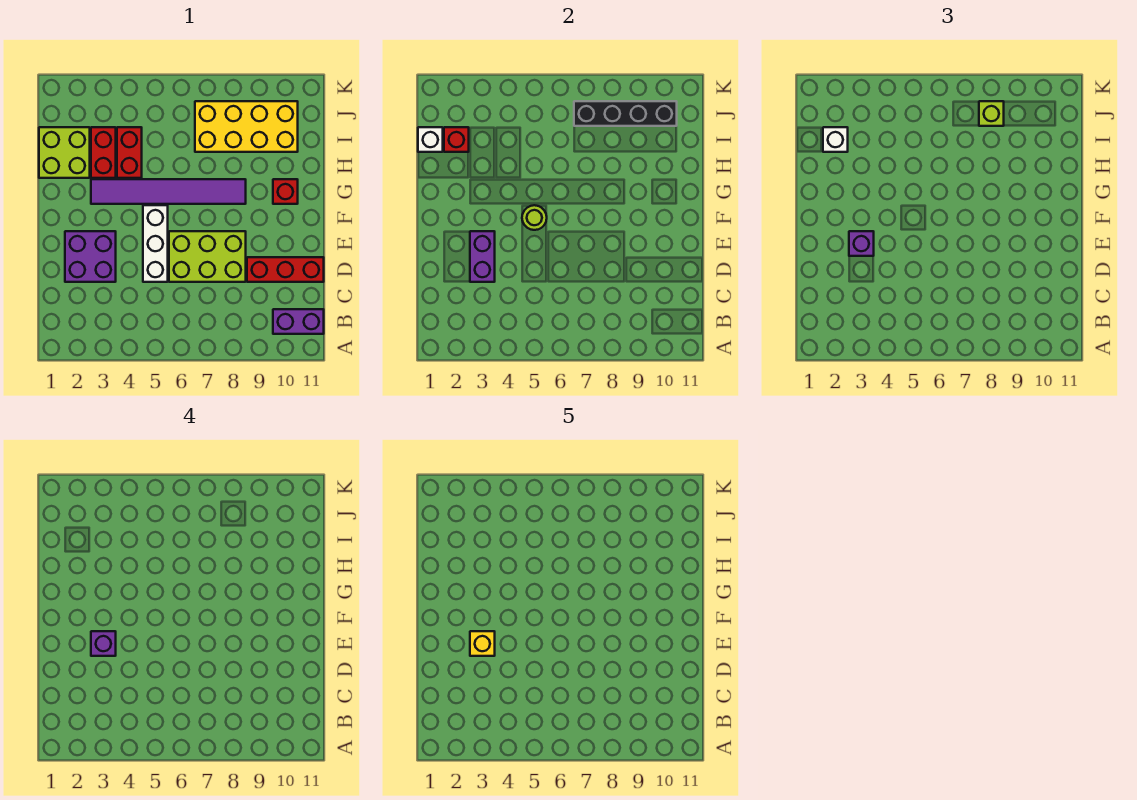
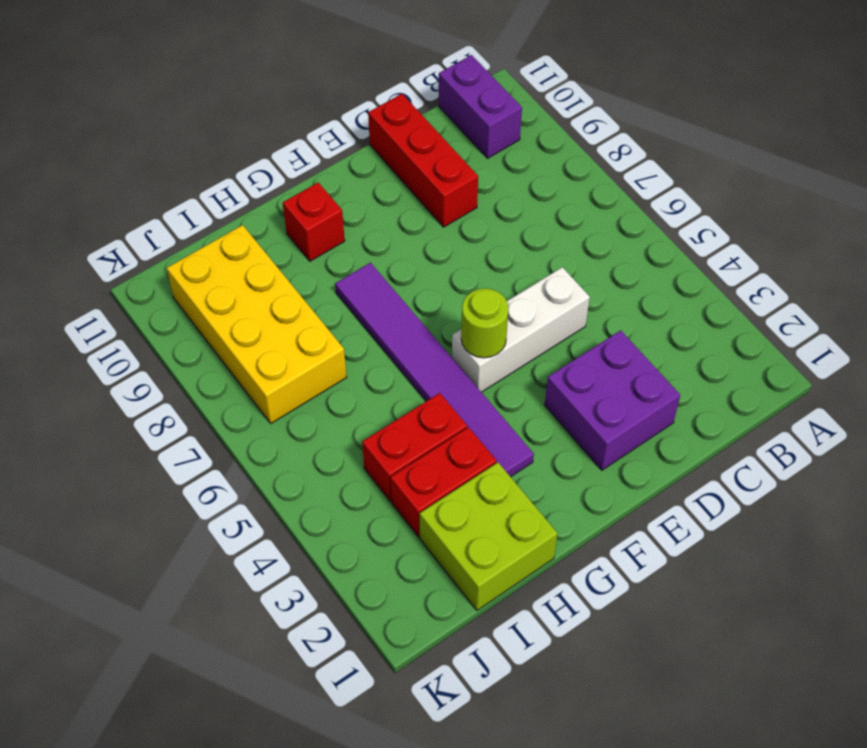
none -> lime brick D6:E8 level 1
none -> purple brick D3:E3 level 2
none -> white brick I1 level 2

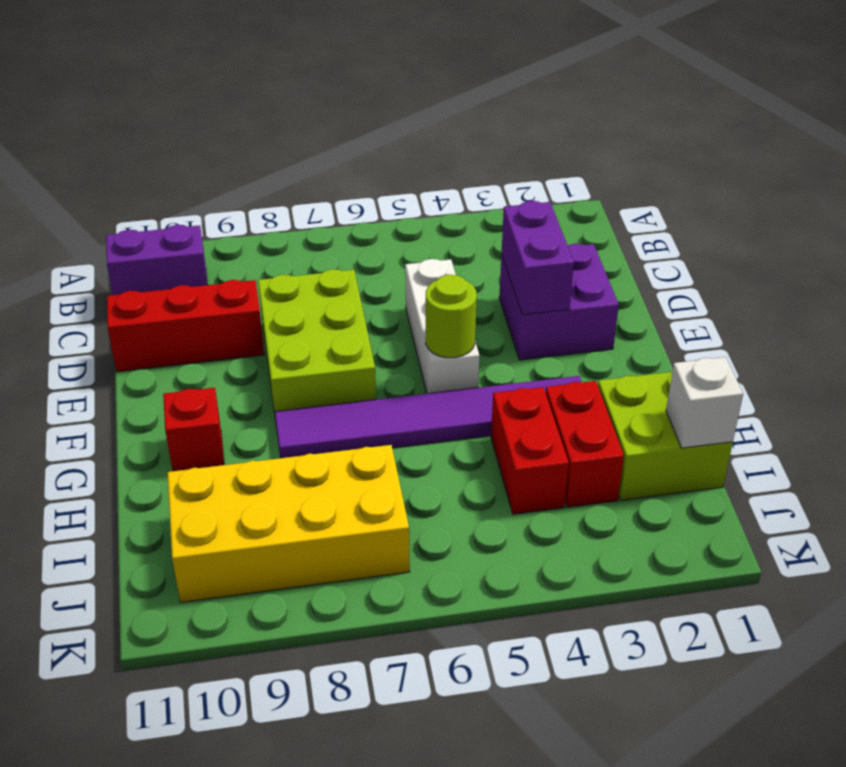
lime brick D7:F8 level 1 -> lime brick D6:E8 level 1
none -> red brick I2 level 2
none -> black brick J7:J10 level 2
none -> purple brick E3 level 3

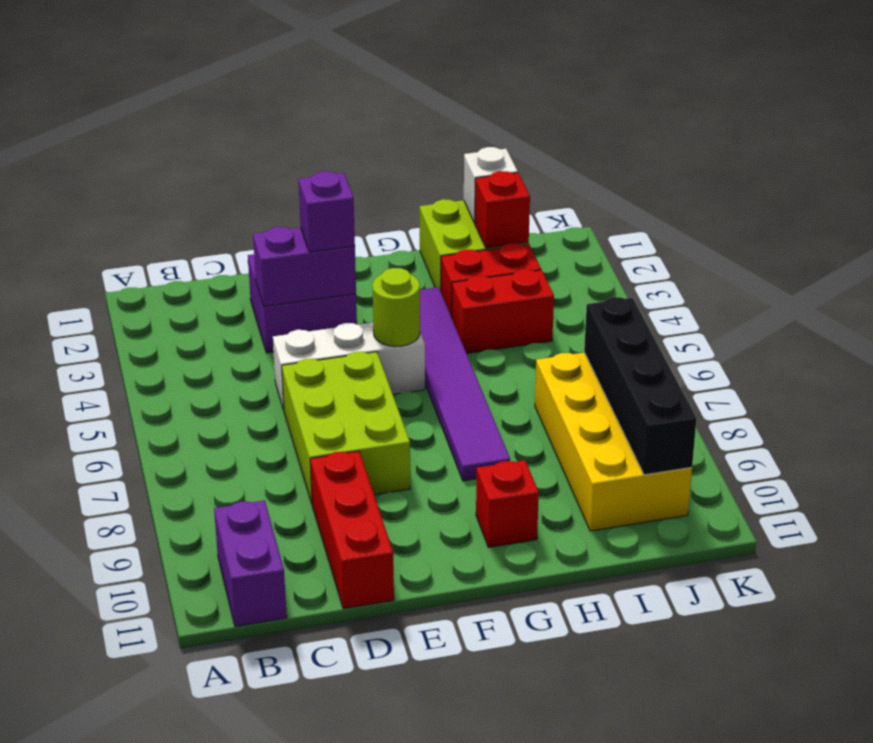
none -> white brick I2 level 3
none -> lime brick J8 level 3
none -> purple brick E3 level 4

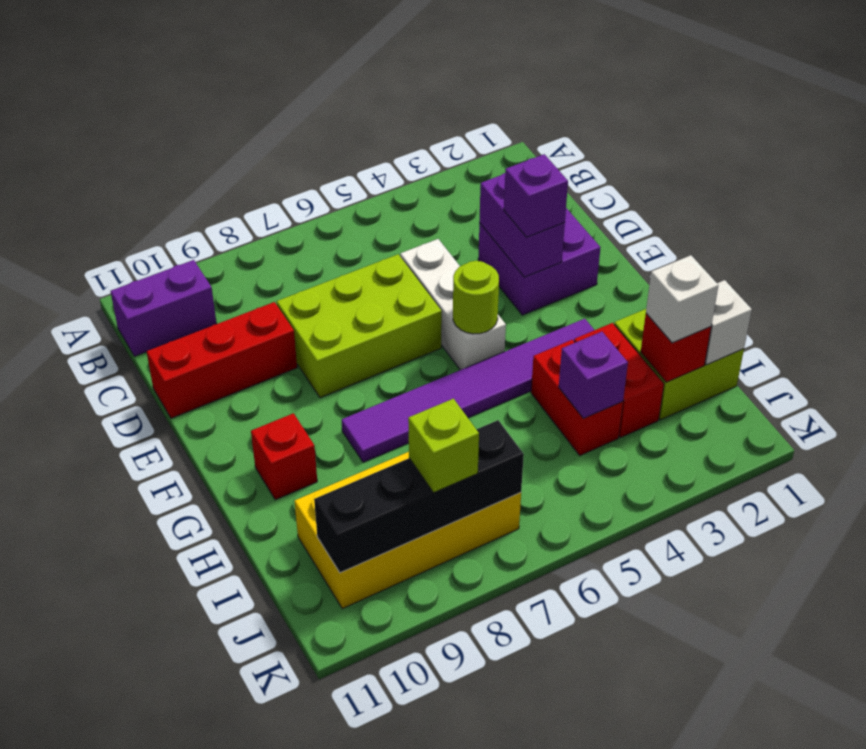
purple brick I4 level 2 -> purple brick E3 level 4
none -> yellow brick E3 level 5

